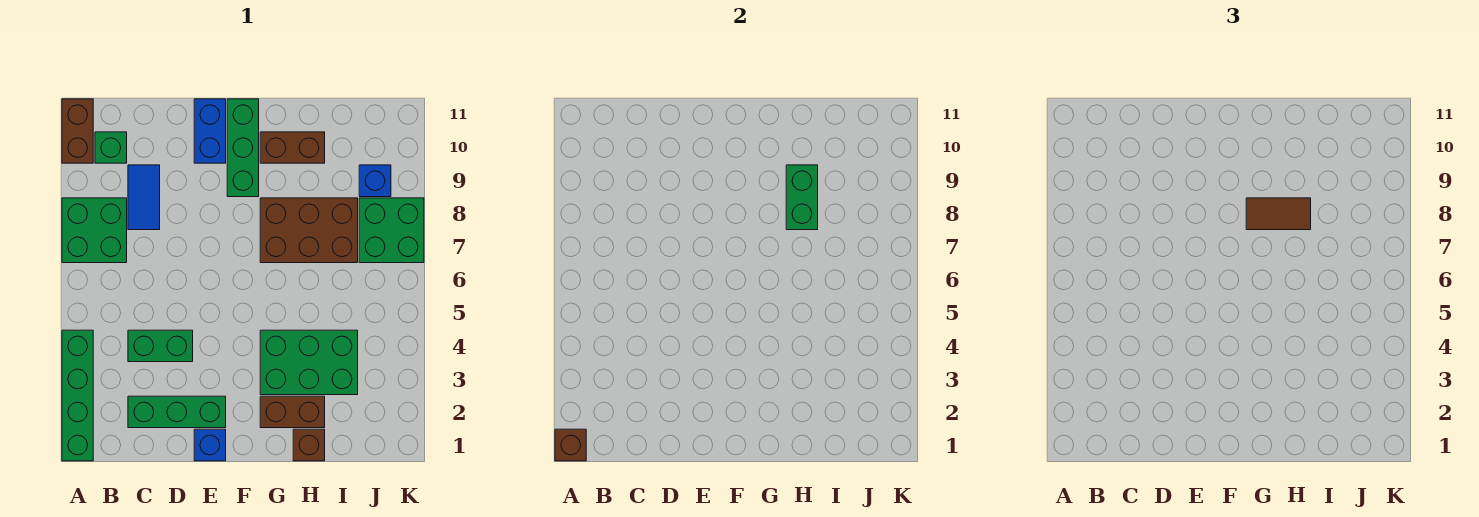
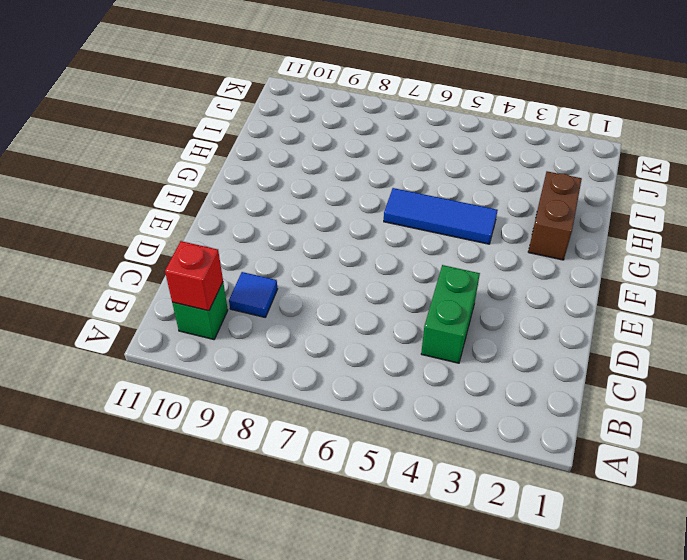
red brick B10 level 2 -> none
blue tile C9 level 1 -> blue tile C8:C9 level 1
blue tile G4:G6 level 1 -> green brick G3:I4 level 1
none -> green brick A1:A4 level 1
none -> green brick A7:B8 level 1
none -> brown brick A10:A11 level 1

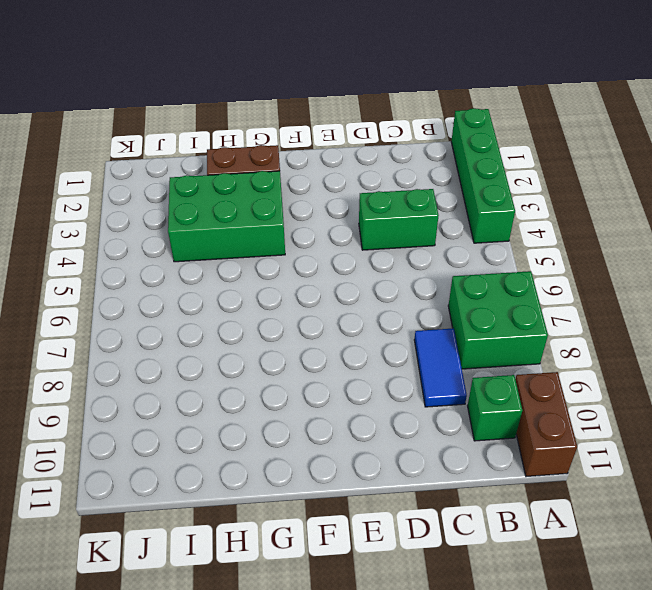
none -> green brick C2:E2 level 1
none -> blue brick E1 level 1
none -> blue brick E10:E11 level 1

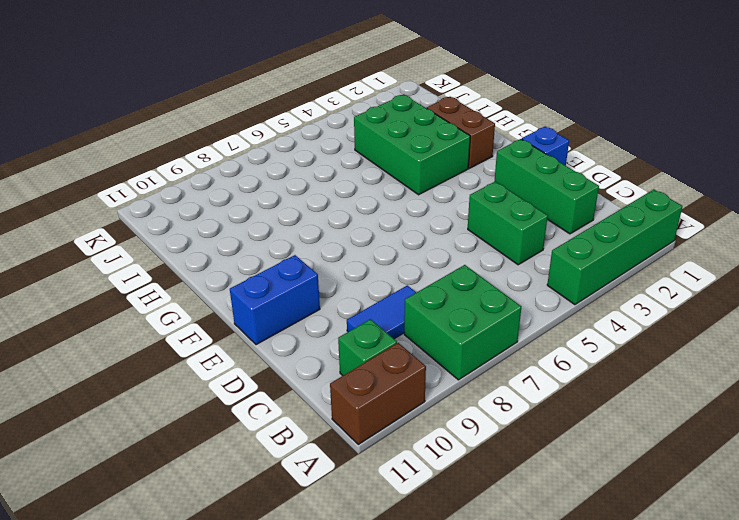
none -> green brick F9:F11 level 1
none -> brown brick G7:I8 level 1
none -> brown brick G10:H10 level 1

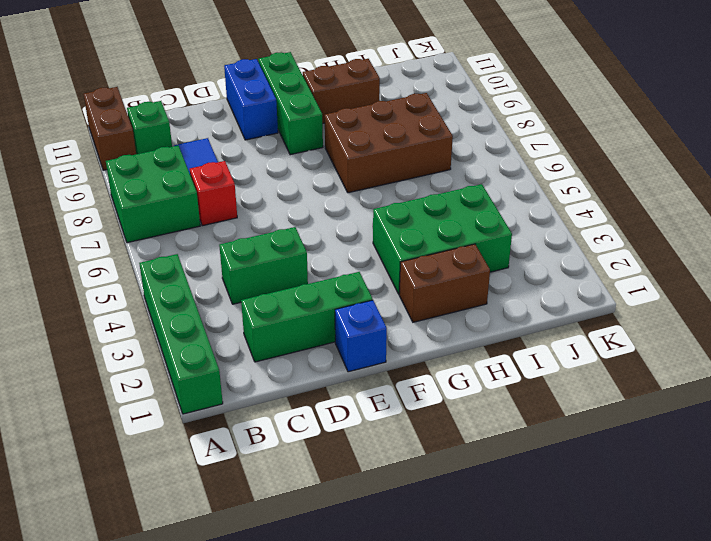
red brick C7 level 1 -> none
none -> brown brick H1 level 1
none -> green brick J7:K8 level 1
none -> blue brick J9 level 1

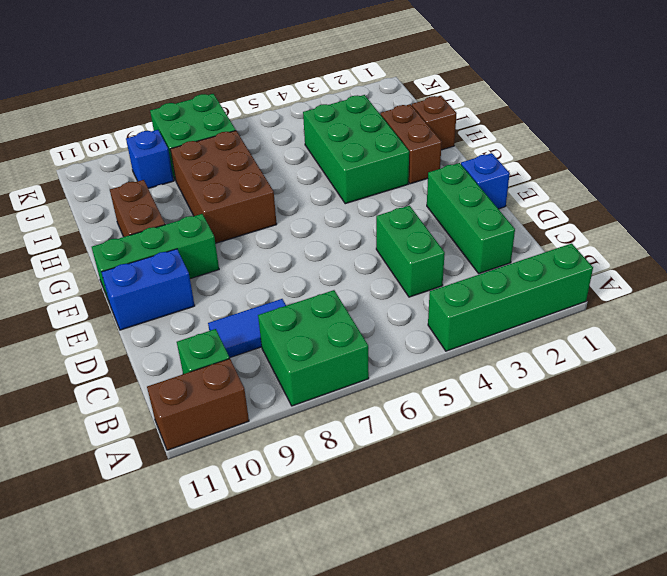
none -> brown brick A1 level 2
none -> green brick H8:H9 level 2
none -> brown tile G8:H8 level 3

